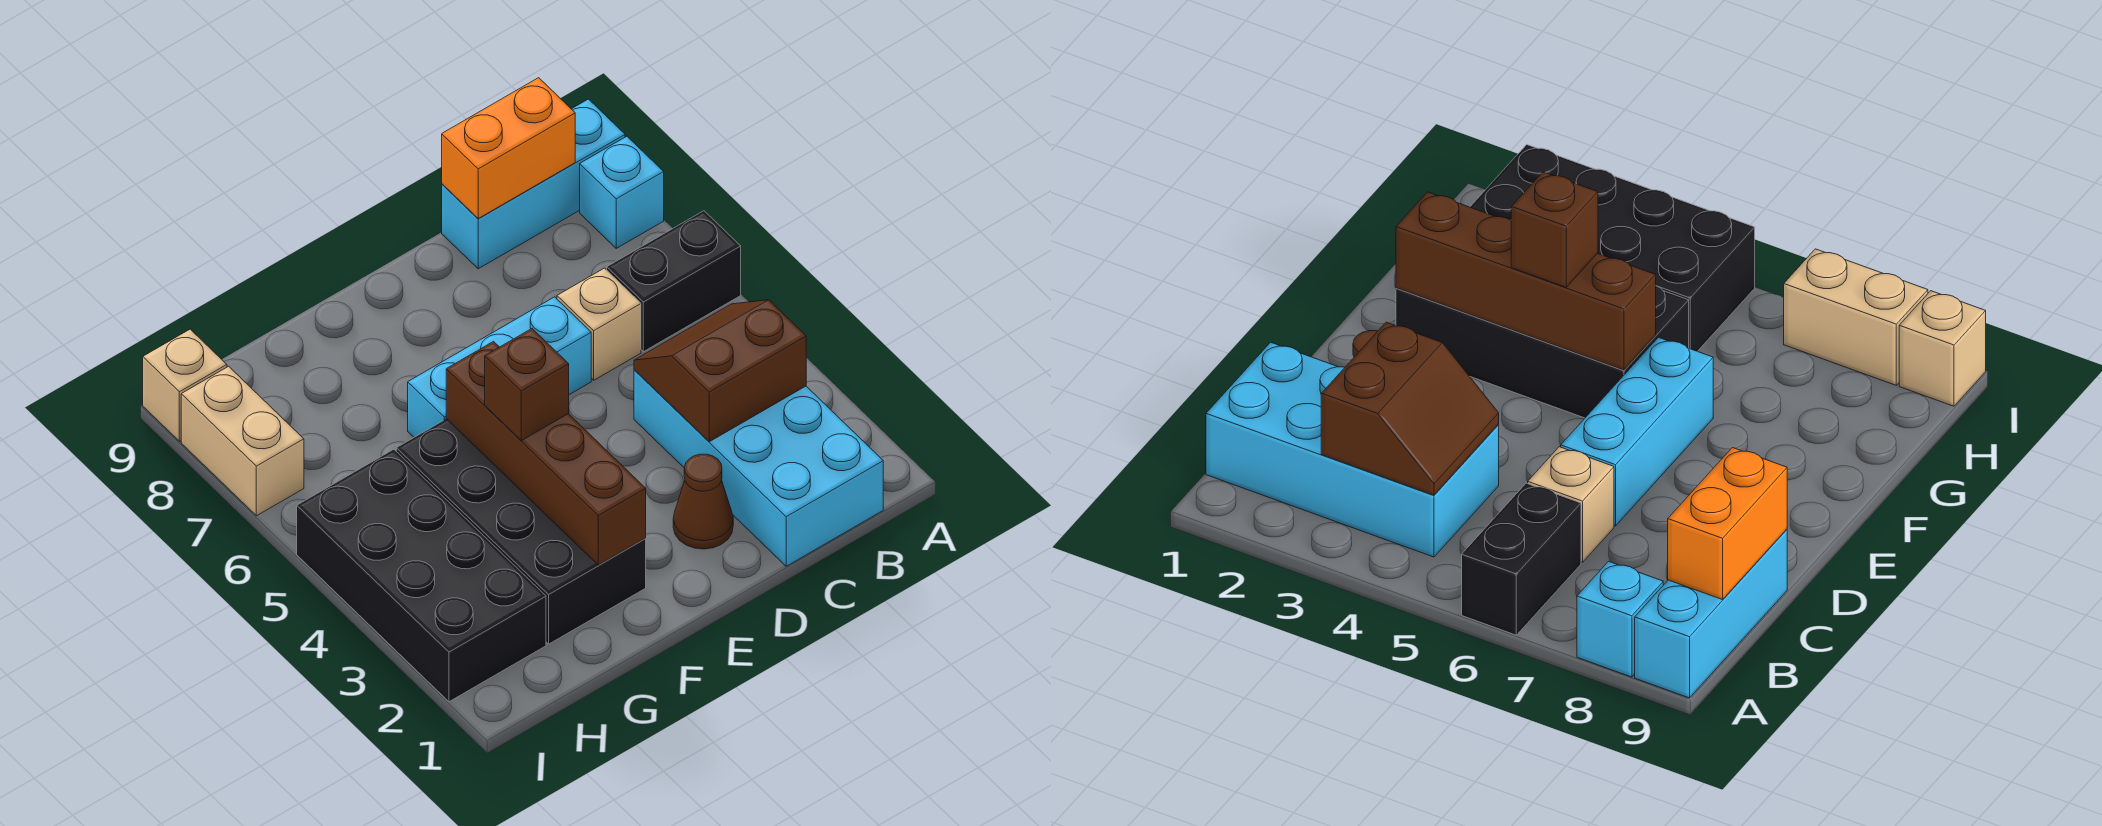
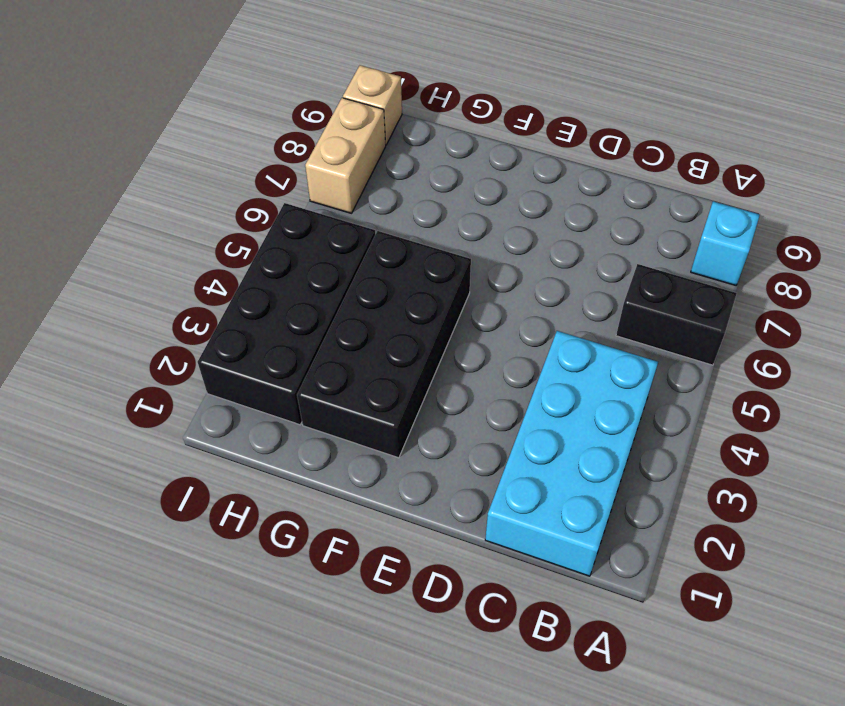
none -> cyan brick A9:C9 level 1
none -> tan brick C6 level 1
none -> brown cone D2 level 1

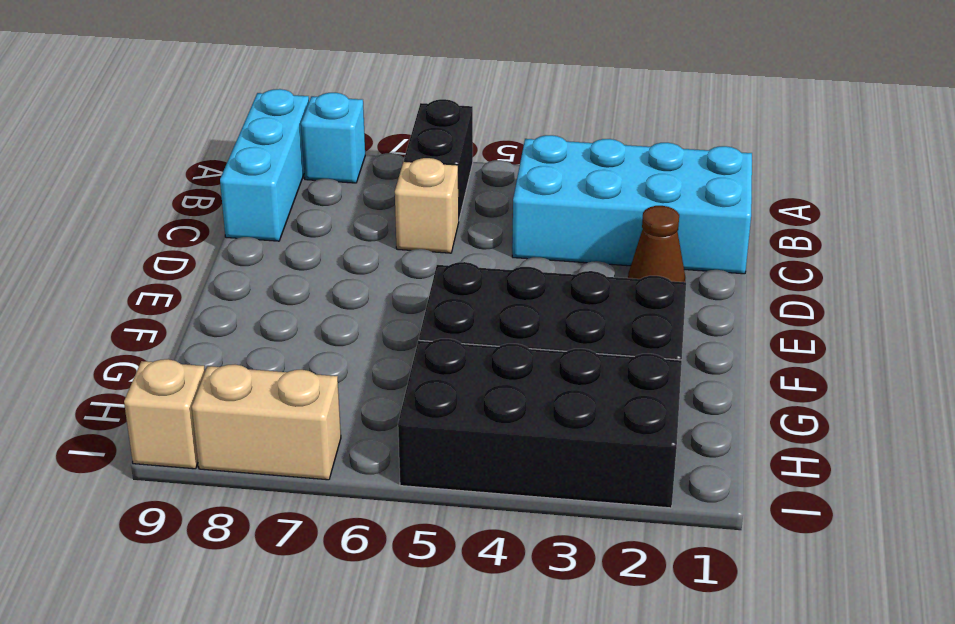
none -> cyan brick D6:F6 level 1
none -> brown slope B3:C4 level 2 top 3
none -> orange brick B9:C9 level 2

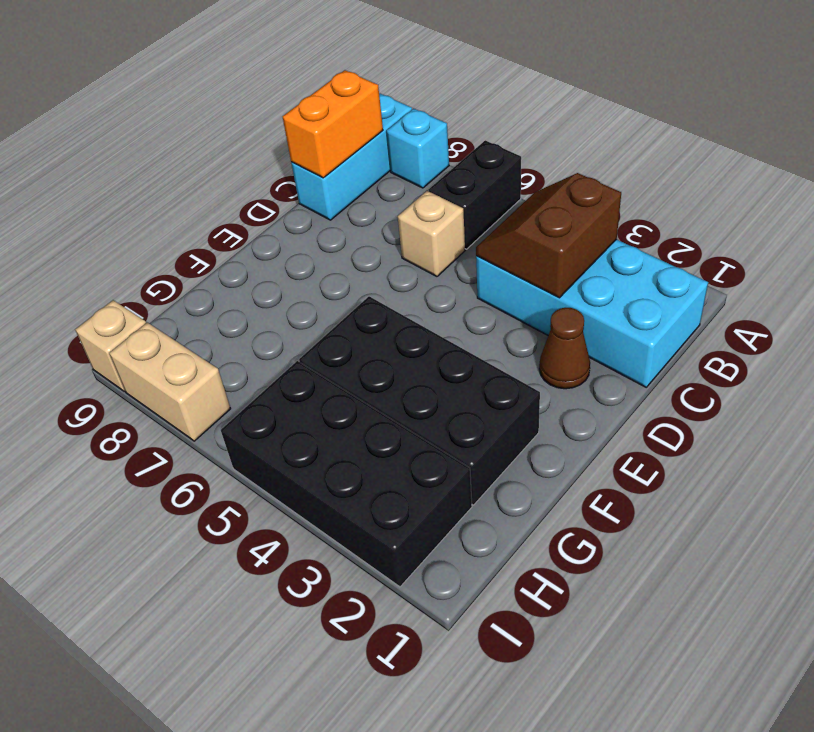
none -> cyan brick D6:F6 level 1
none -> brown brick F2:F5 level 2
none -> brown brick F4 level 3

